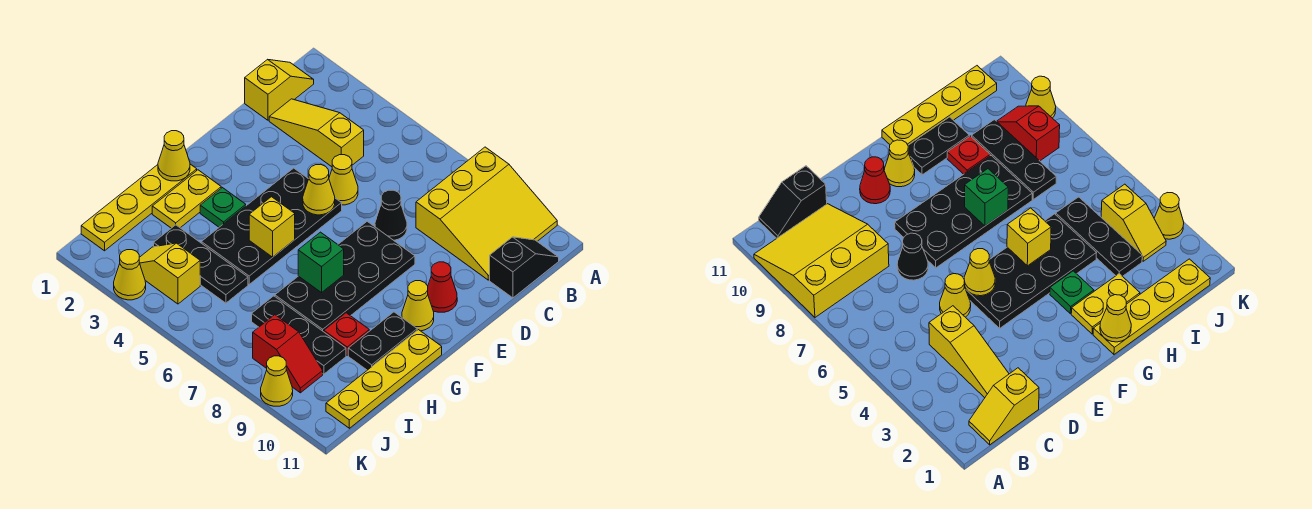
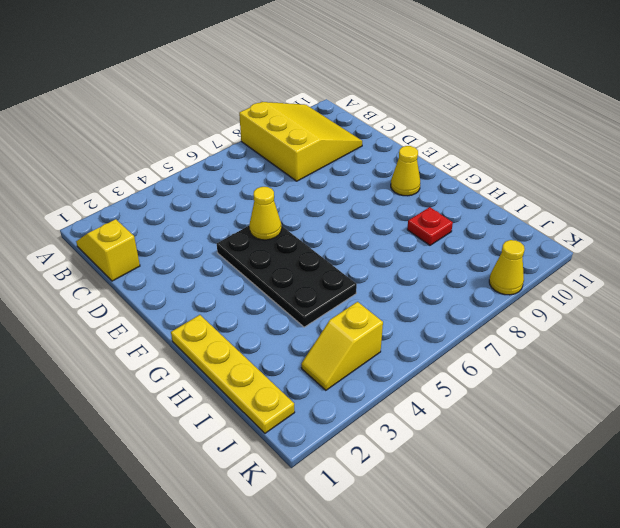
none -> black slope B11:C11 level 1 top C
none -> yellow slope C2:C4 level 1 top 4
none -> yellow cone D5 level 1

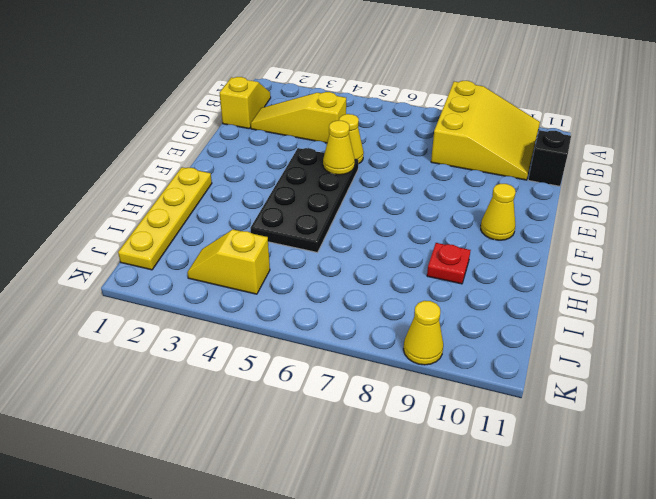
none -> black cone D7 level 1
none -> black plate E7:H8 level 1
none -> red cone E10 level 1

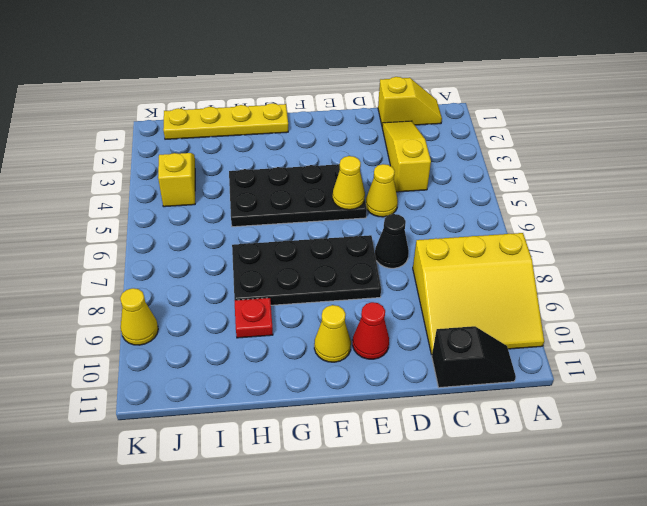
none -> yellow plate G2:H2 level 1
none -> green plate G3 level 1
none -> black plate G10:H10 level 1

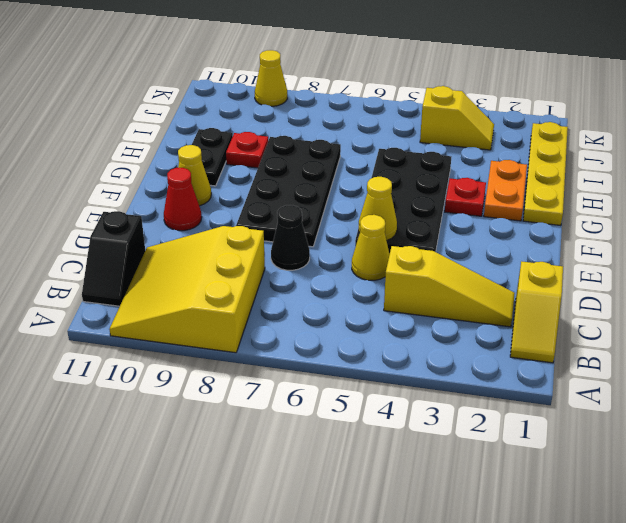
orange plate G2:H2 level 1 -> yellow plate G2:H2 level 1
red plate G3 level 1 -> green plate G3 level 1
none -> yellow plate G11:J11 level 1
none -> black plate I3:I5 level 1
none -> black plate I7:I9 level 1

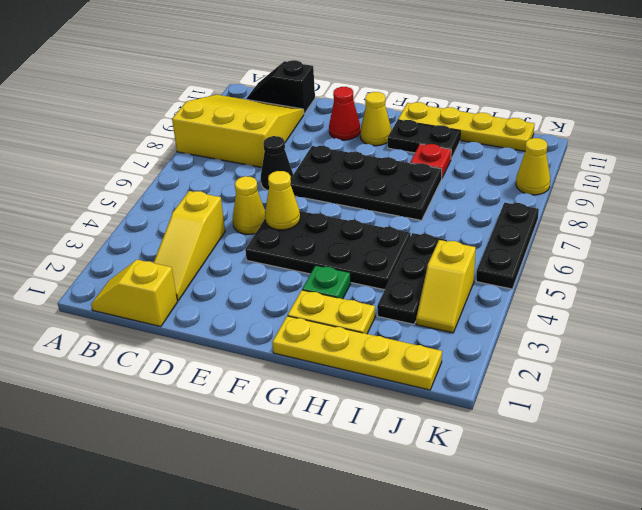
black plate K5:K7 level 1 -> black plate I7:I9 level 1
none -> red slope J8:J9 level 1 top 8
none -> yellow cone K3 level 1
none -> yellow cone G1 level 2

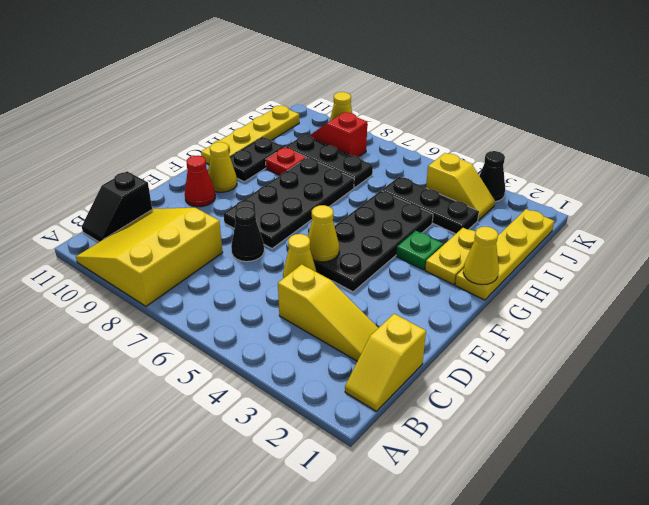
black cone K3 level 1 -> yellow cone K3 level 1
none -> yellow brick G5 level 2
none -> green brick G7 level 2

